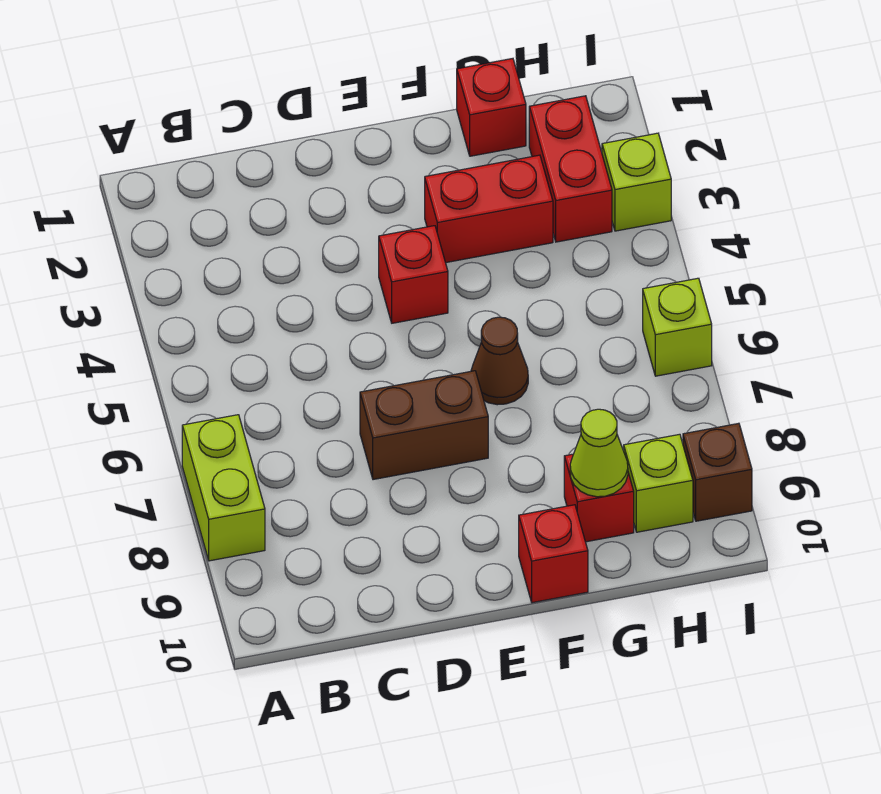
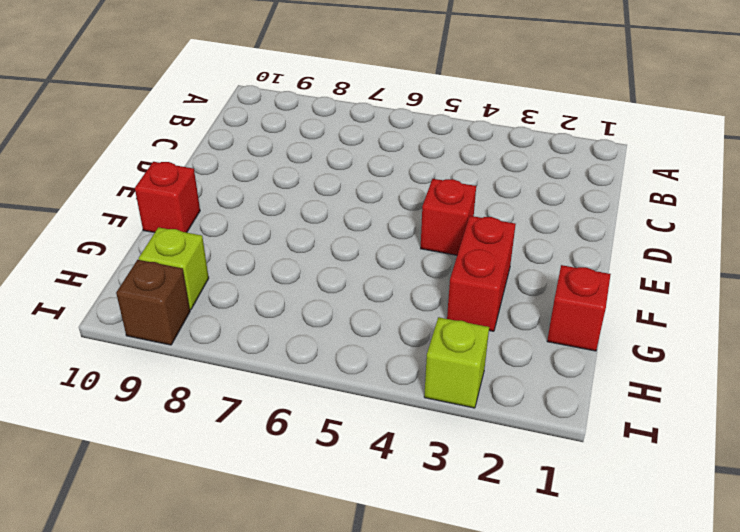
none -> lime brick A7:A8 level 1
none -> brown brick D7:E7 level 1
none -> brown cone F6 level 1

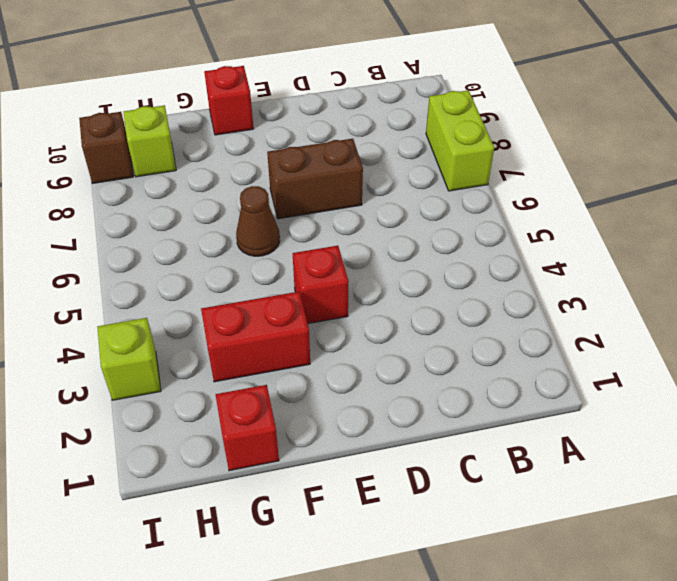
none -> red brick G9 level 1
none -> red brick H2:H3 level 1
none -> lime brick I6 level 1

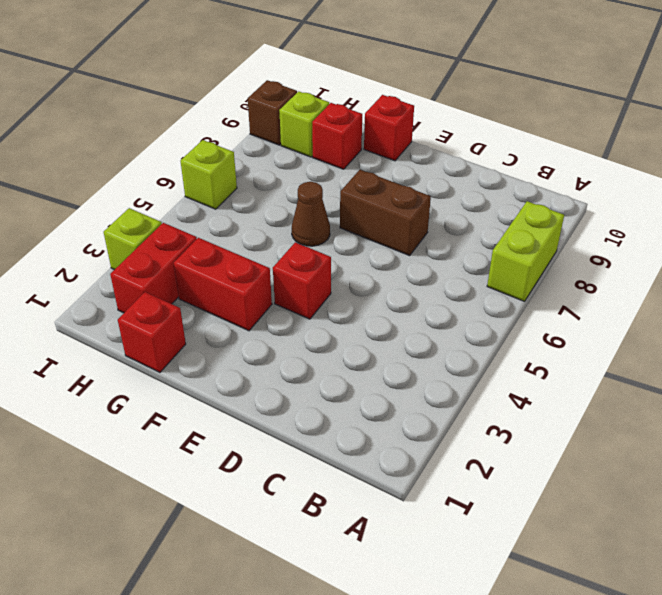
none -> lime cone G9 level 2

